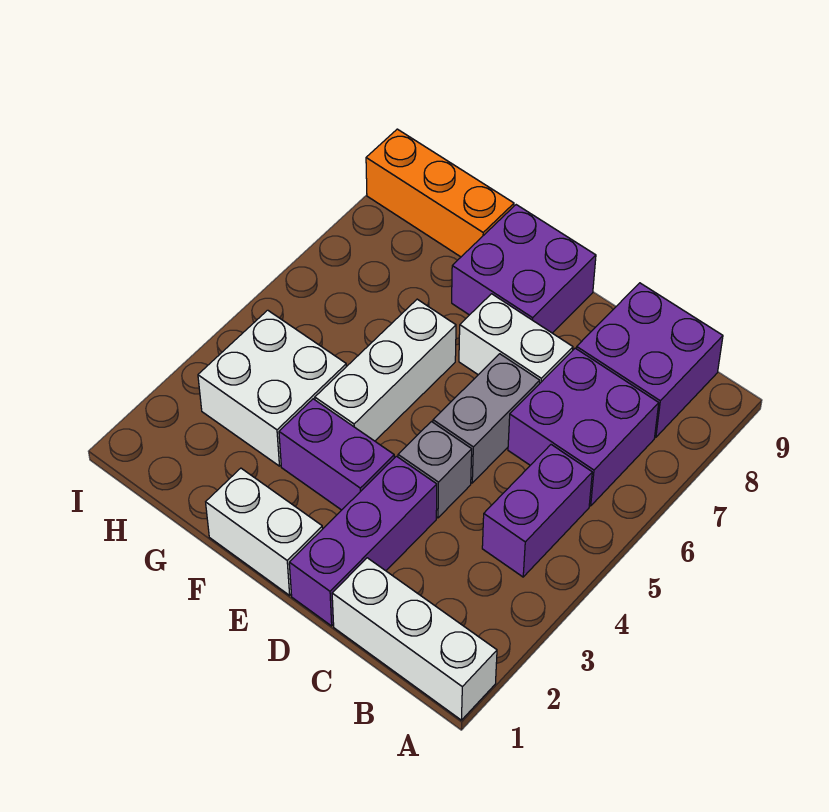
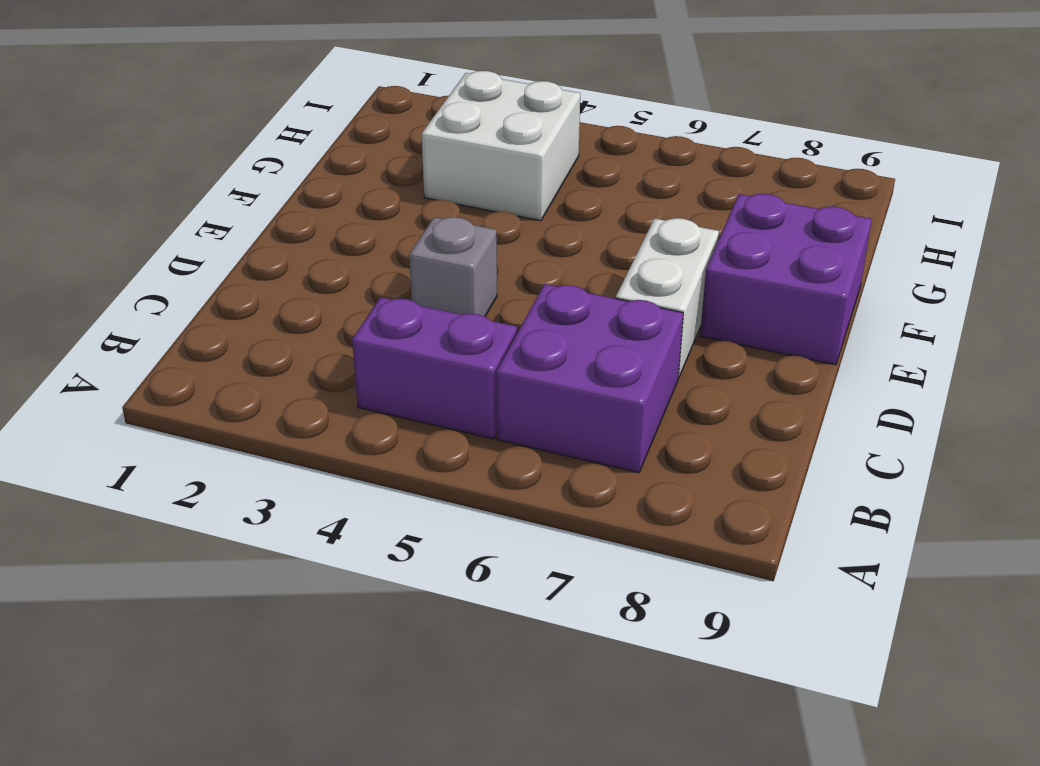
none -> white brick A1:C1 level 1
none -> purple brick B8:C9 level 1
none -> purple brick D1:D3 level 1

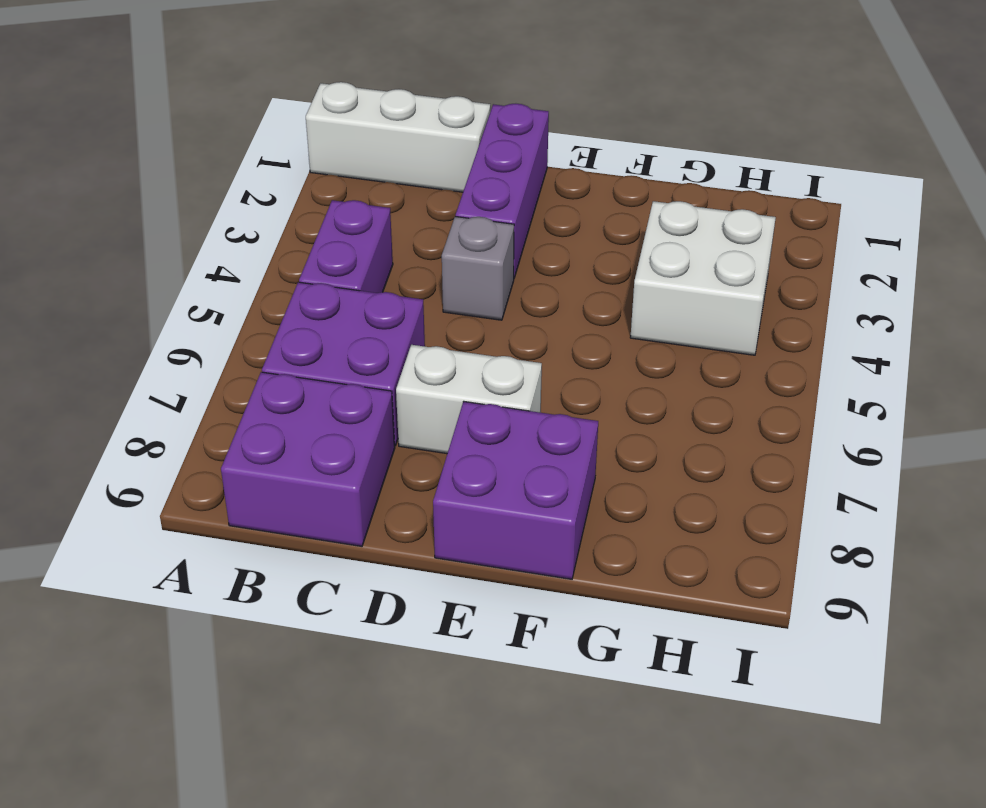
none -> grey brick D5:D6 level 1
none -> white brick E1:F1 level 1
none -> purple brick E3:F3 level 1

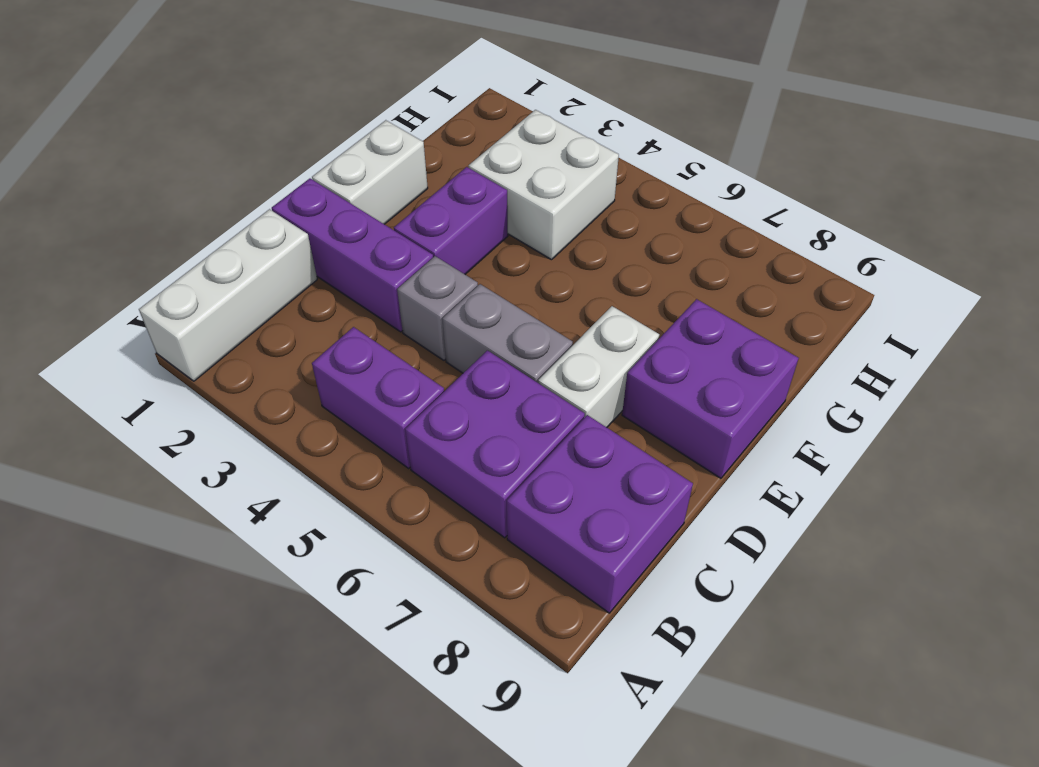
none -> white brick F4:F6 level 1
none -> orange brick G9:I9 level 1

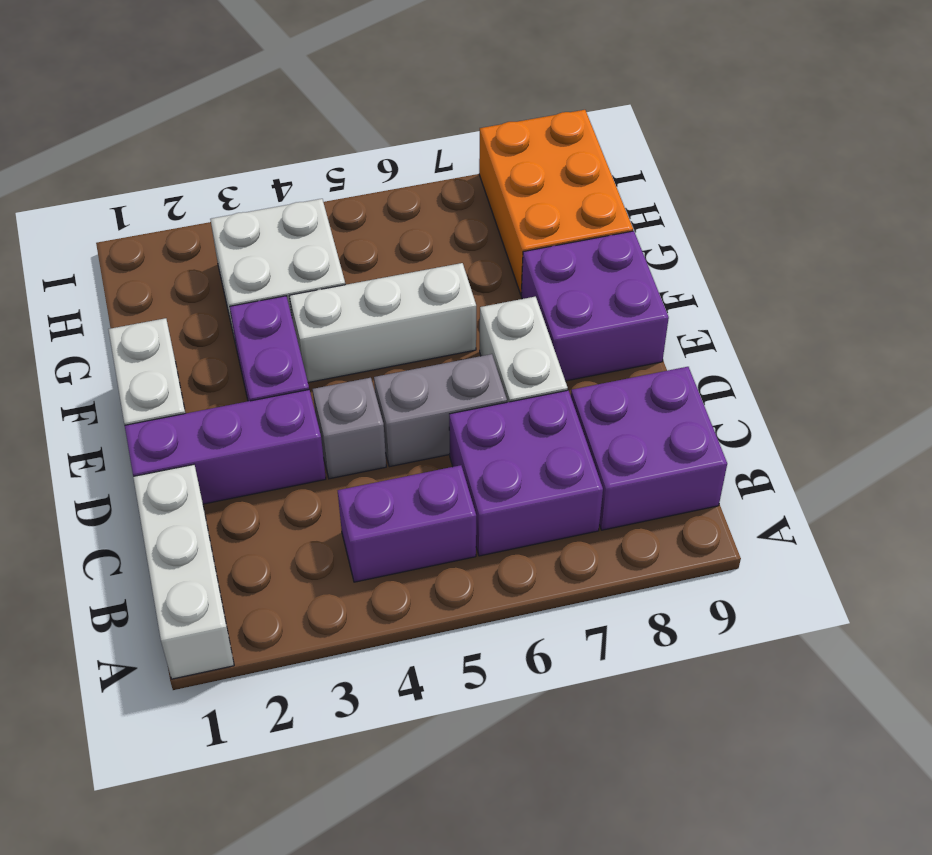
orange brick G8:I9 level 1 -> orange brick G9:I9 level 1

